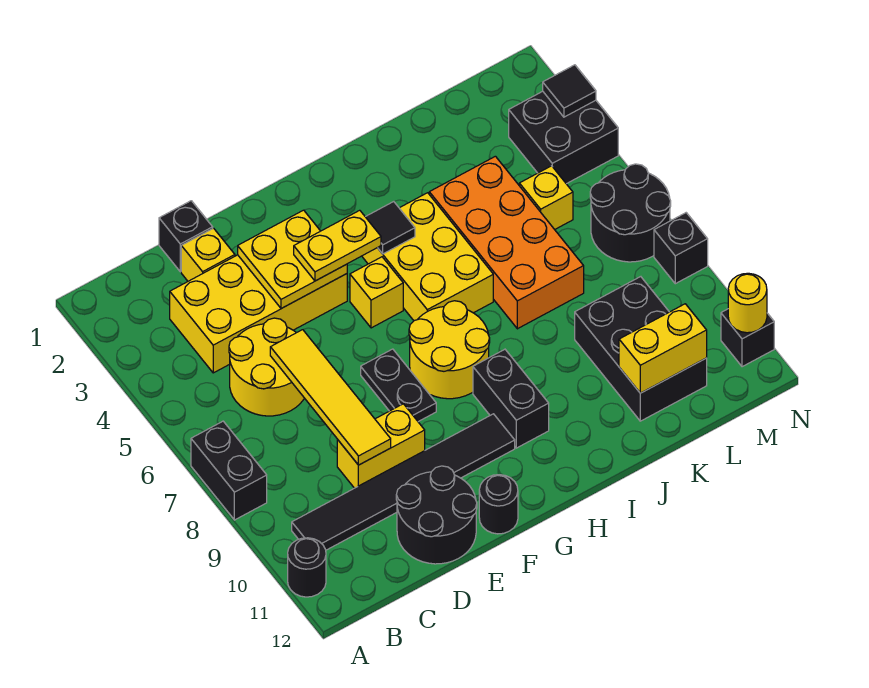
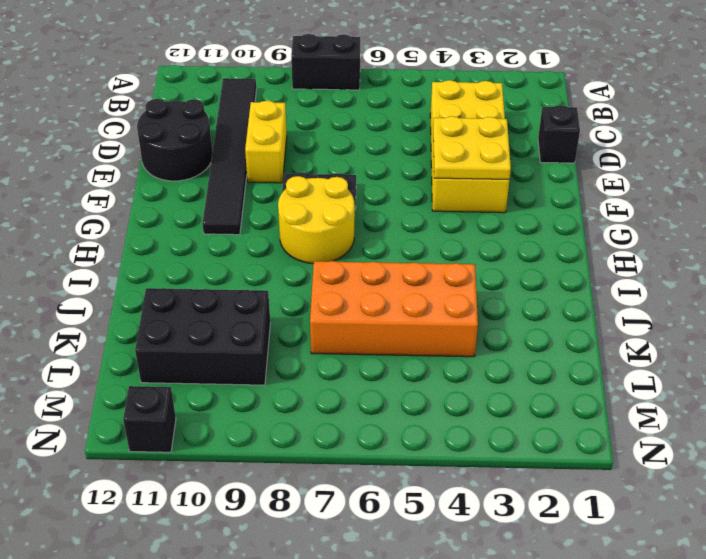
none -> black round brick A11 level 1
none -> yellow round brick C5:D6 level 1
none -> yellow brick D2 level 1

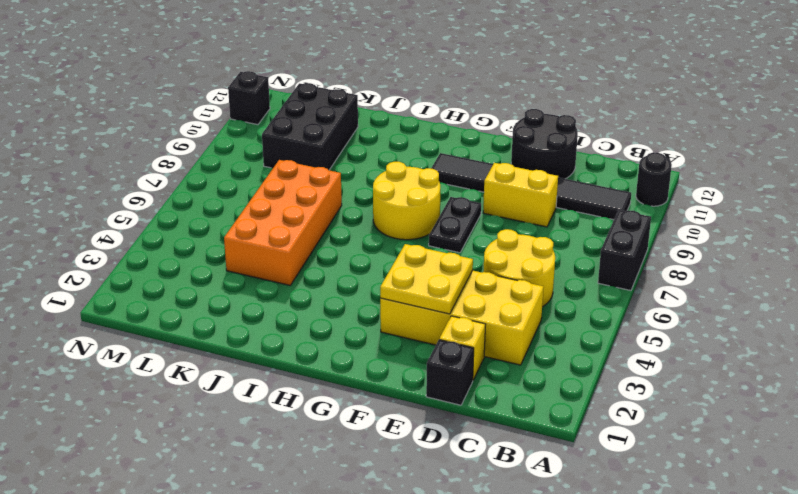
none -> black round brick F12 level 1
none -> yellow brick G5 level 1
none -> yellow brick H4:I6 level 1

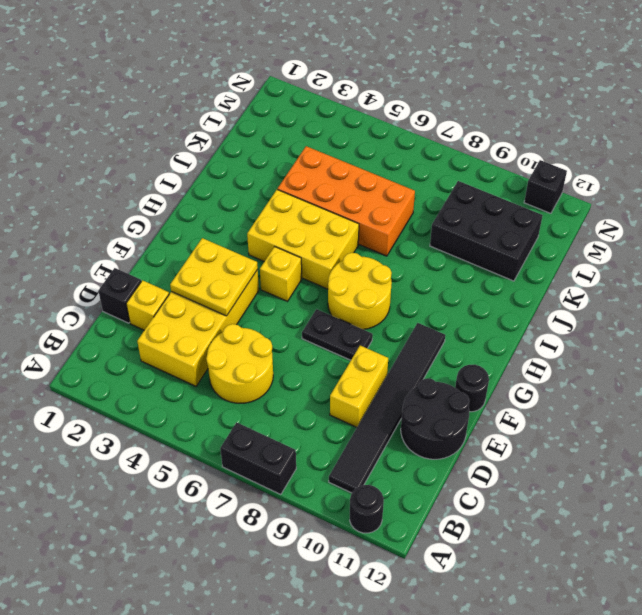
none -> black brick H9:H10 level 1
none -> yellow brick L5 level 1
none -> black brick M3:N4 level 1

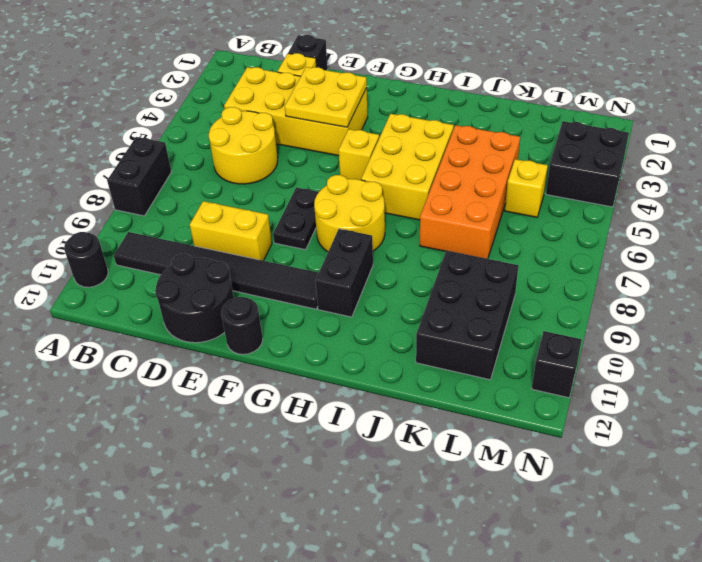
none -> black round brick M6:N7 level 1
none -> black brick N8 level 1
none -> yellow tile D6:D9 level 2

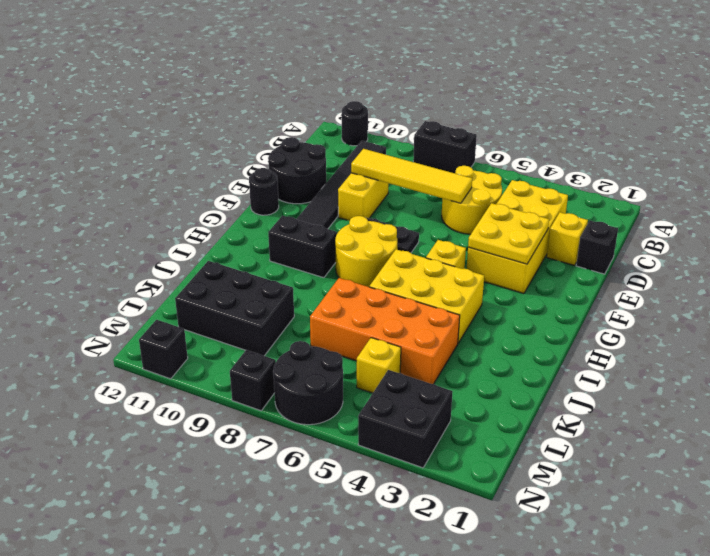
none -> black tile H4 level 2
none -> yellow brick K11:L11 level 2
none -> black tile N3 level 2

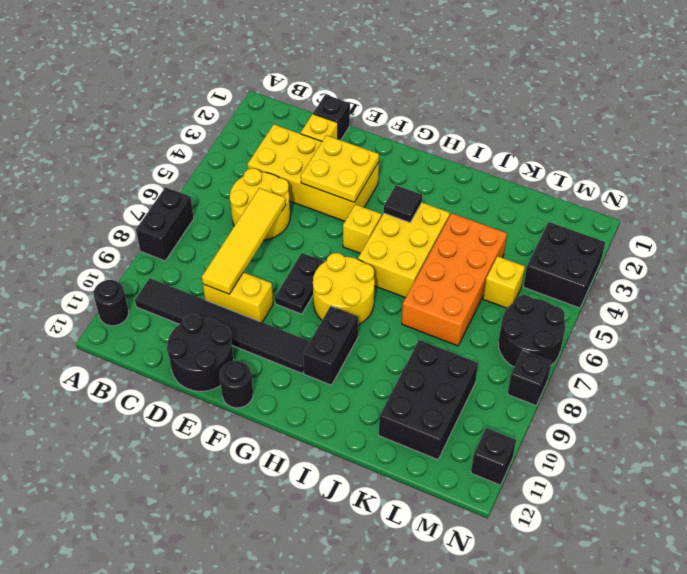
none -> yellow brick K11:L11 level 2
none -> black tile N3 level 2
none -> yellow round brick N11 level 2

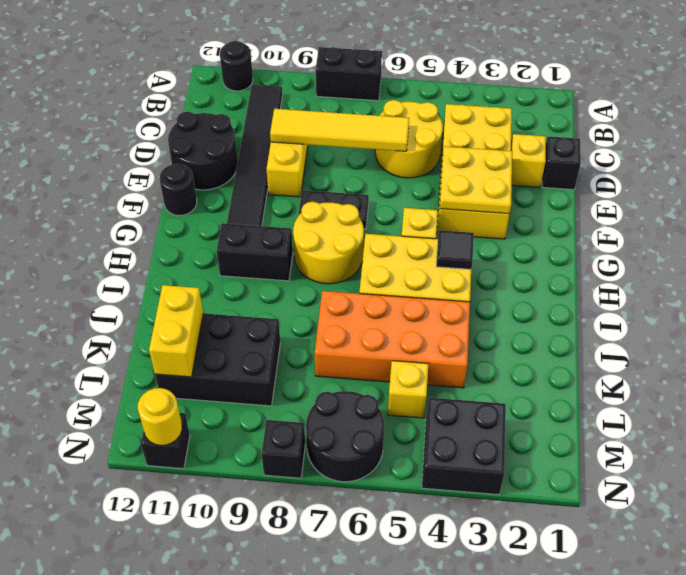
none -> black tile N3 level 2
none -> yellow plate F4:G4 level 3

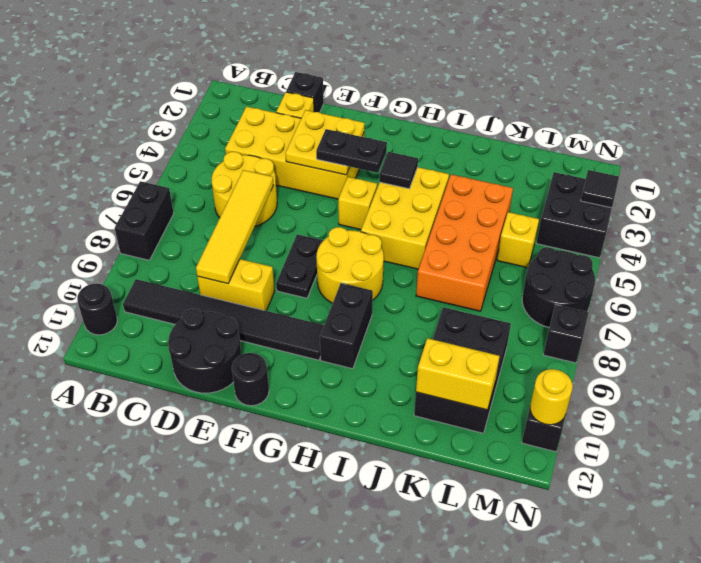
black plate F4:G4 level 3 -> yellow plate F4:G4 level 3

